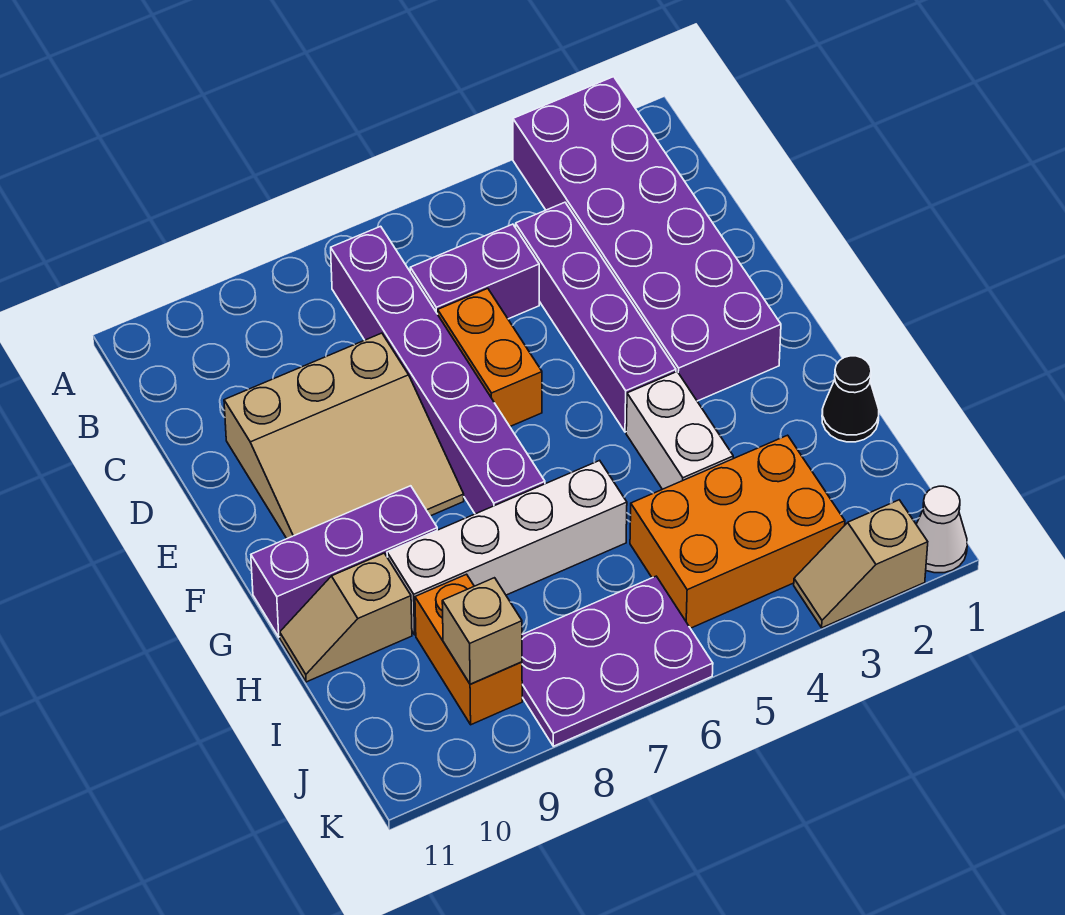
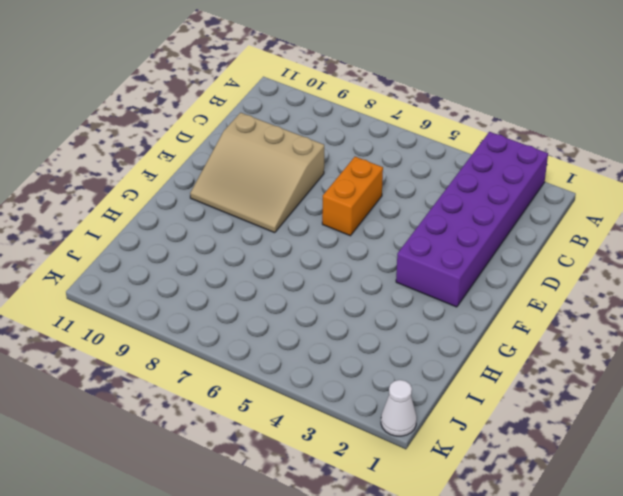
none -> purple brick B7:G7 level 1
none -> purple brick C4:F4 level 1
none -> purple brick C5:C6 level 1

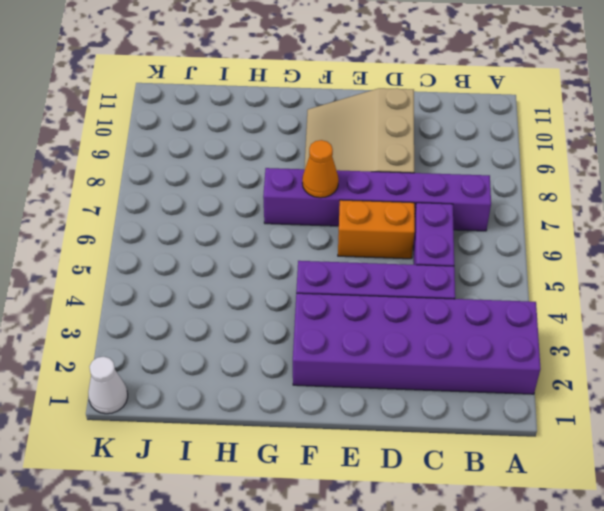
orange cone F7 level 2 -> none
none -> white brick G4:H4 level 1
none -> purple brick G9:G11 level 1
none -> black cone H1 level 1

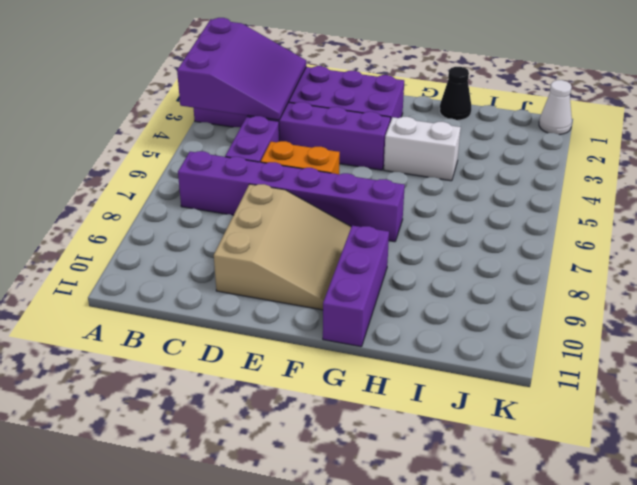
purple slope A2:C4 level 2 top A -> none
none -> white brick H6:H9 level 1
none -> tan slope H10:H11 level 1 top 10
none -> orange brick I3:J5 level 1

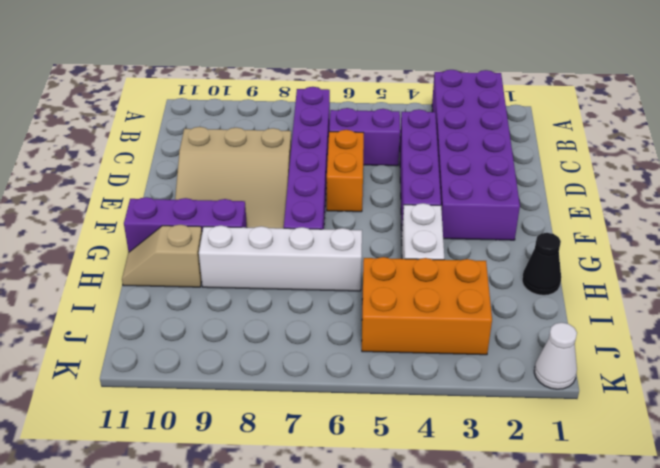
none -> orange brick I9:J9 level 1
none -> purple plate J6:K8 level 1
none -> tan slope K2:K3 level 1 top 2

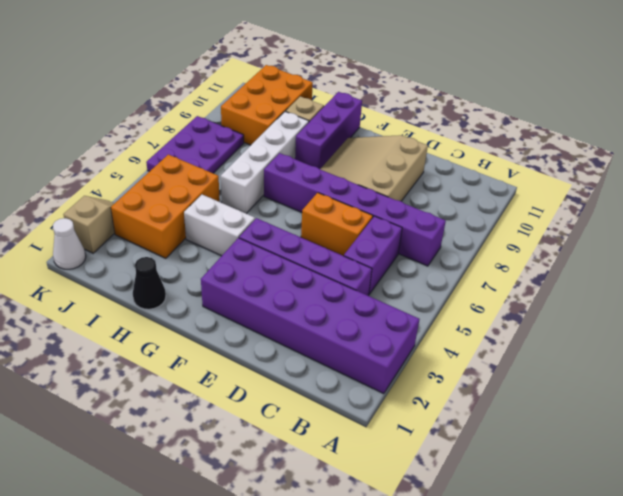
orange brick I9:J11 level 1 -> orange brick I9:J9 level 1
none -> tan brick J9 level 2

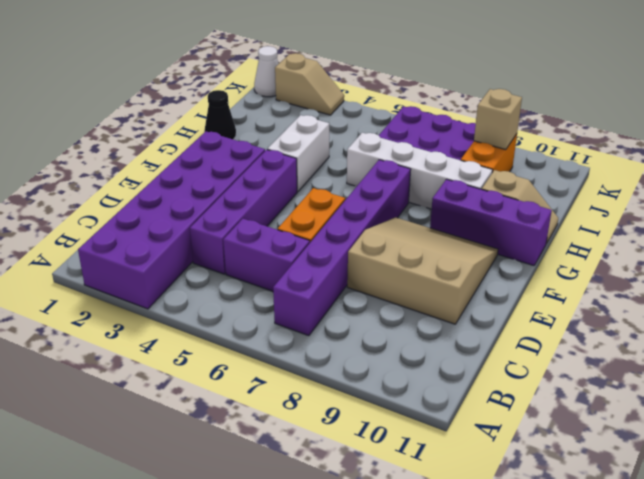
none -> orange brick I3:J5 level 1

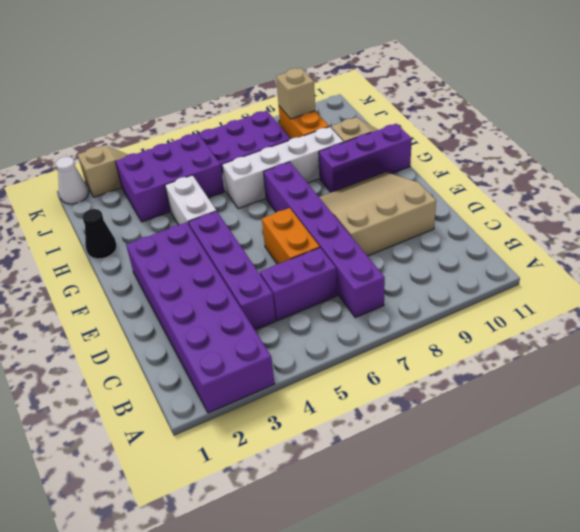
purple brick I3:J5 level 1 -> orange brick I3:J5 level 1

